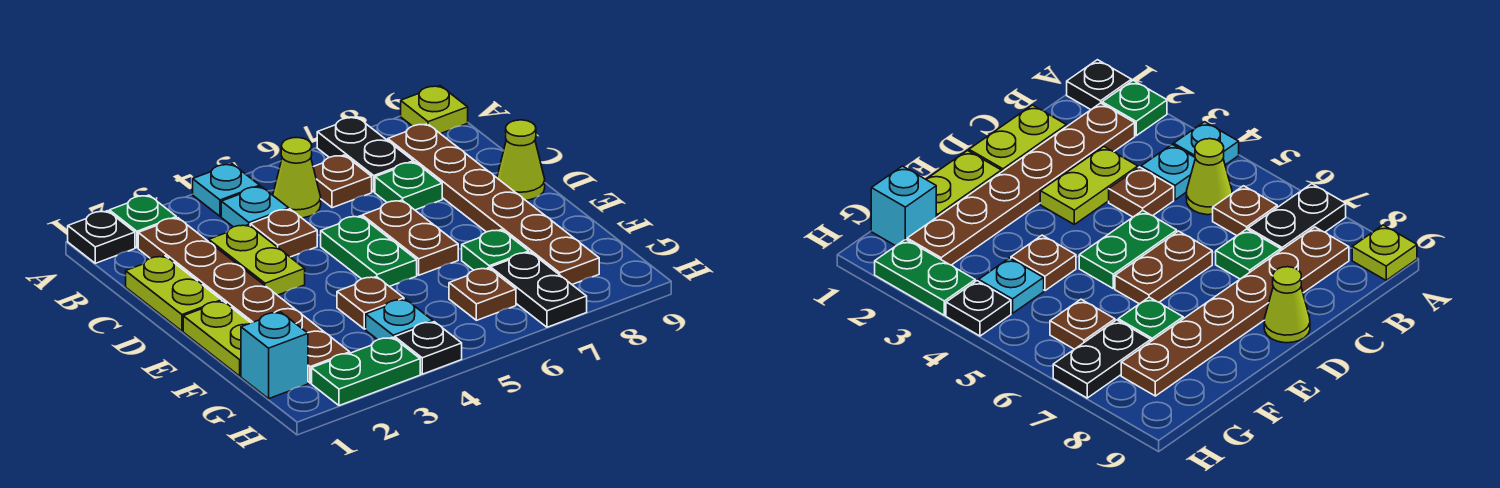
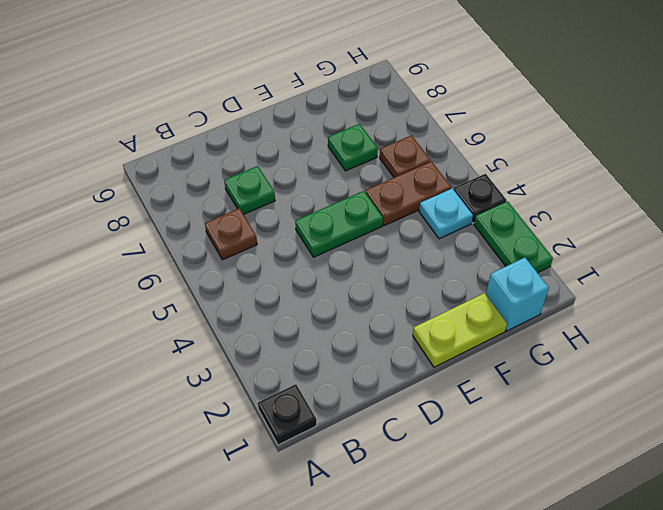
brown plate F5:G5 level 1 -> brown plate D6:E6 level 1
none -> green plate A2 level 1
none -> cyan plate A4 level 1
none -> black plate A7:B7 level 1

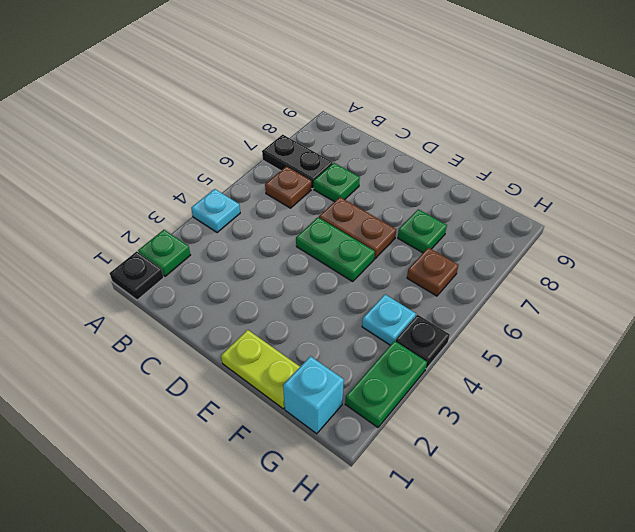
none -> lime plate A9 level 1
none -> brown plate B2:G2 level 1
none -> cyan plate B4 level 1

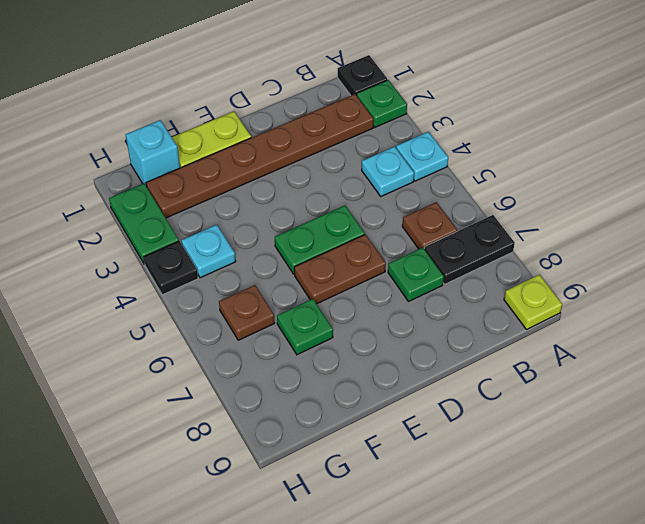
none -> lime cone B5 level 1
none -> brown plate B8:G8 level 1
none -> lime plate C1:D1 level 1

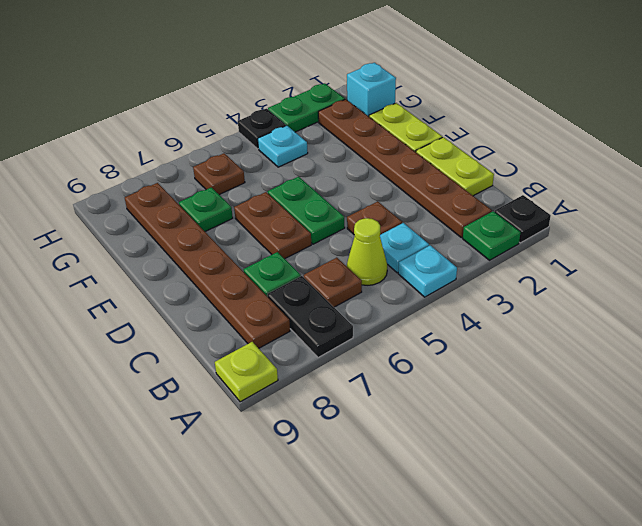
none -> lime plate C3:D3 level 1
none -> lime cone D9 level 1
none -> brown plate F4 level 1

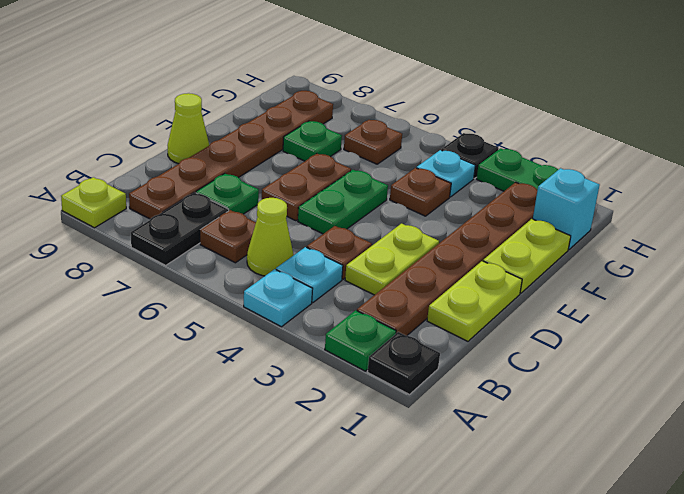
none -> black plate G7:H7 level 1

